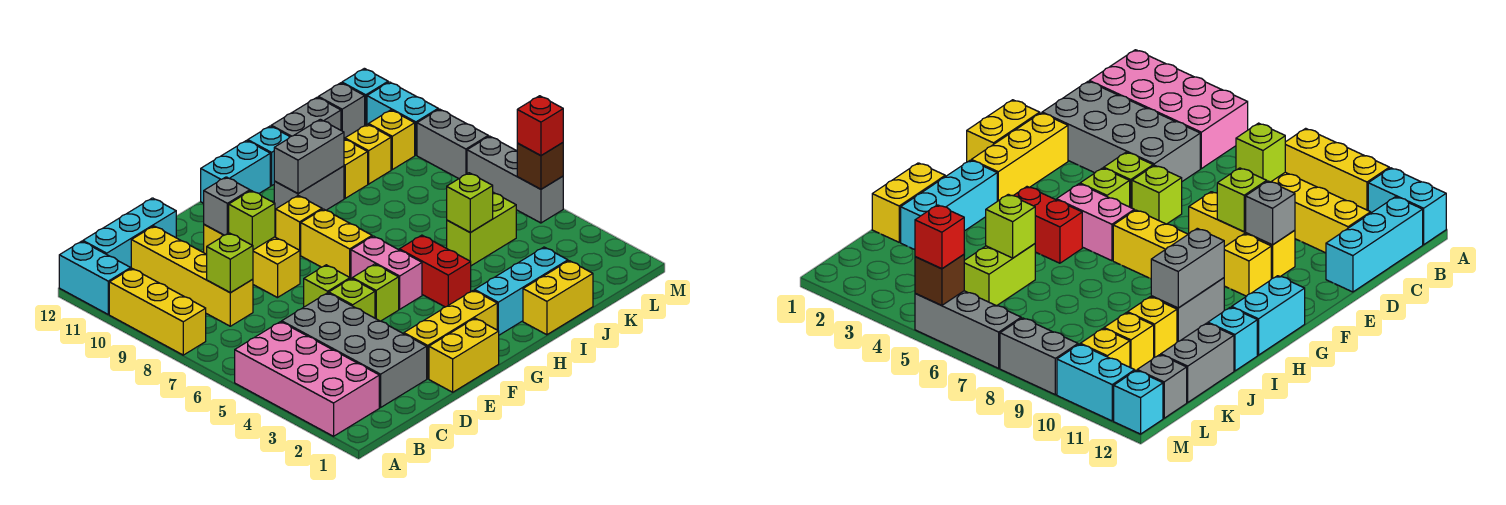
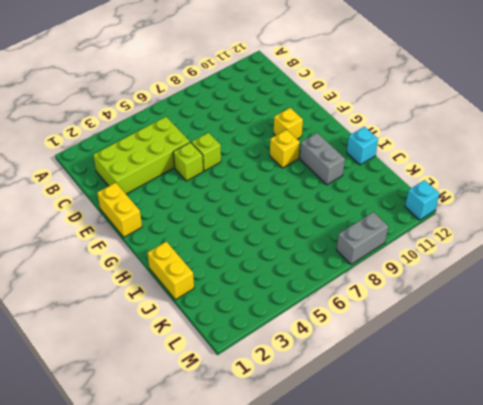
lime brick C2:D5 level 1 -> grey brick C2:D5 level 1
none -> pink brick A2:B5 level 1
none -> yellow brick A8:A10 level 1
none -> cyan brick A11:A12 level 1
none -> cyan brick B12:D12 level 1

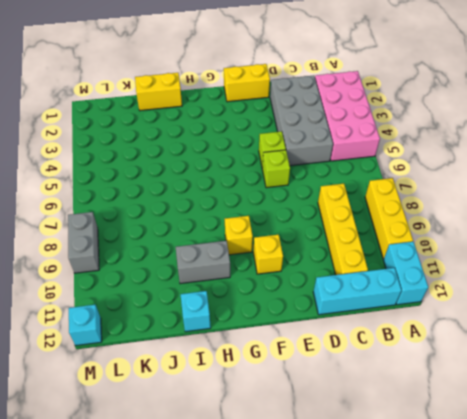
none -> yellow brick E2:G2 level 1
none -> yellow brick E8:E10 level 1
none -> lime brick F5 level 1
none -> pink brick G5:G6 level 1

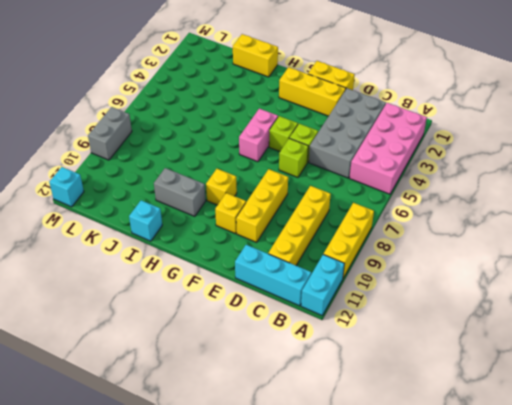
none -> yellow brick G7:G8 level 1
none -> cyan brick G12:H12 level 1
none -> cyan brick H2:J2 level 1
none -> red brick H4:H5 level 1

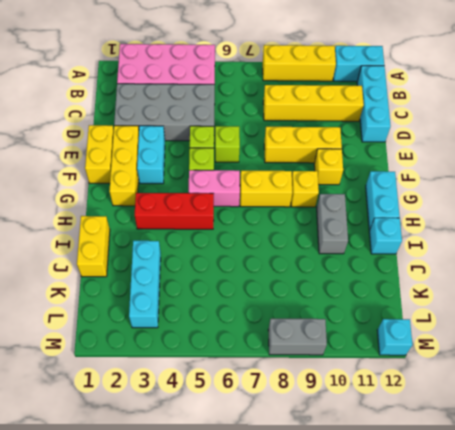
cyan brick E3:F3 level 1 -> cyan brick M10:M11 level 1
red brick H3:H5 level 1 -> red brick H4:H5 level 1
cyan brick J3:L3 level 1 -> cyan brick H2:J2 level 1
none -> lime brick J5:K5 level 1
none -> yellow brick J10 level 1
none -> grey brick J12:K12 level 1
none -> yellow brick K10 level 1

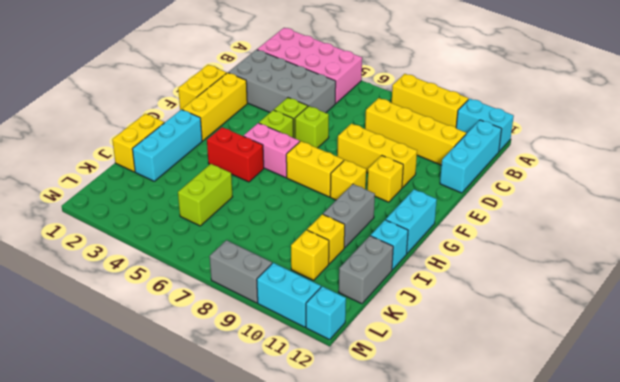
none -> yellow brick L10 level 1
none -> grey brick L12 level 1
none -> grey brick M5:M7 level 1
none -> lime brick C8 level 2

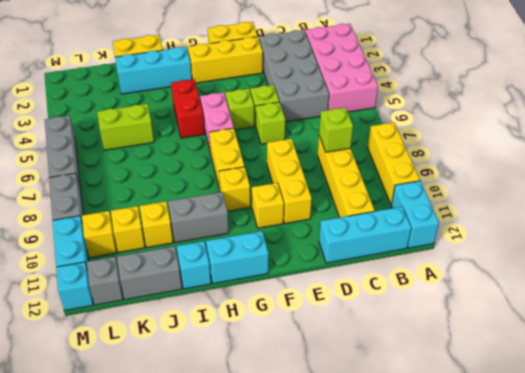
none -> lime brick E9 level 2
none -> grey brick E10 level 2
none -> grey brick H10:I10 level 2
none -> lime brick J5 level 2

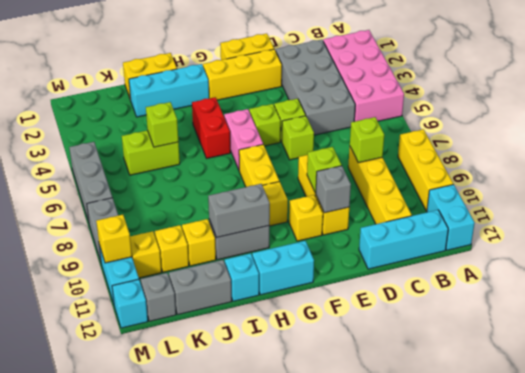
yellow brick M10 level 2 -> none
none -> brown brick M5 level 2
none -> red brick M5 level 3

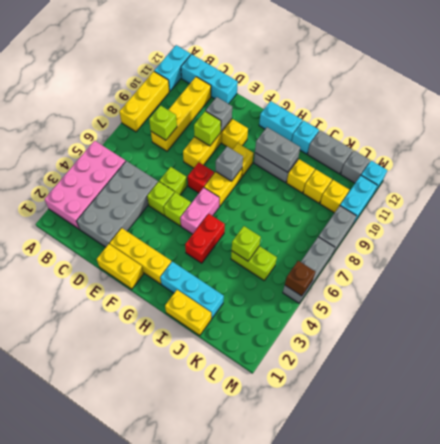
red brick F7 level 1 -> red brick M5 level 3
grey brick G8 level 2 -> none

